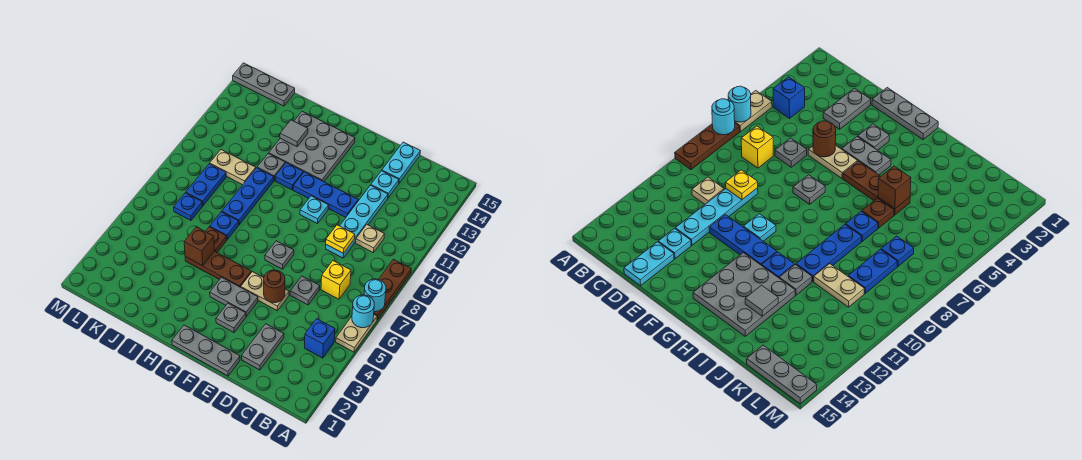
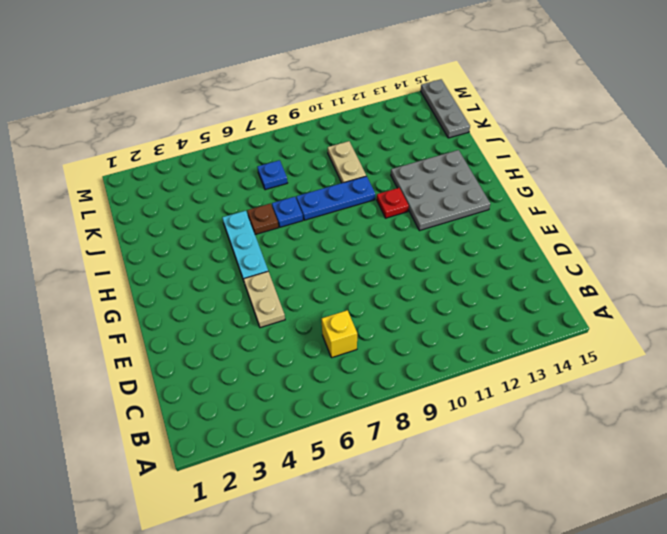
cyan plate G5:I5 level 1 -> brown plate G5:I5 level 1
red plate H11 level 1 -> blue plate H11 level 1
none -> tan plate A5:A6 level 1
none -> brown plate A7:A9 level 1
none -> blue brick B4 level 1
none -> tan plate C10 level 1

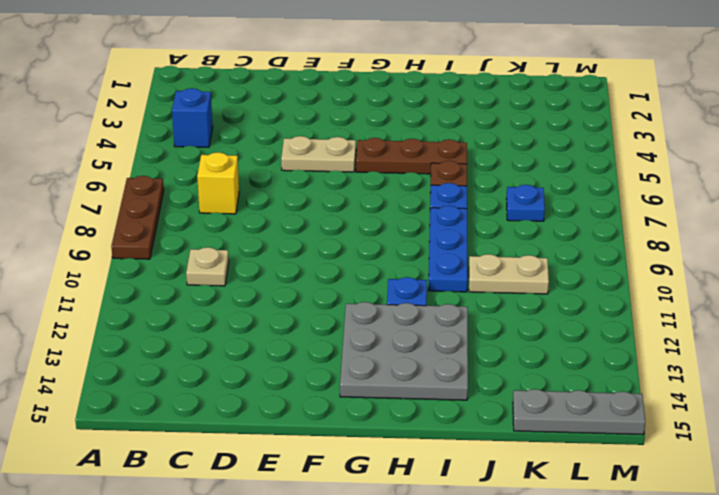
none -> tan plate A5:A6 level 1
none -> grey plate D2:D3 level 1
none -> grey plate D6 level 1
none -> cyan plate D9:D12 level 1

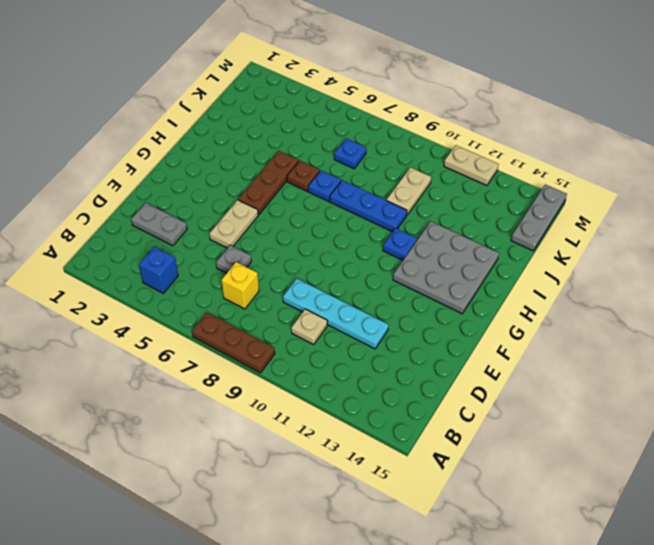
tan plate M11:M12 level 1 -> tan plate A5:A6 level 1
none -> cyan plate D13 level 1
none -> cyan plate D14:D15 level 1
none -> grey plate E1:G1 level 1
none -> blue plate E11:G11 level 1

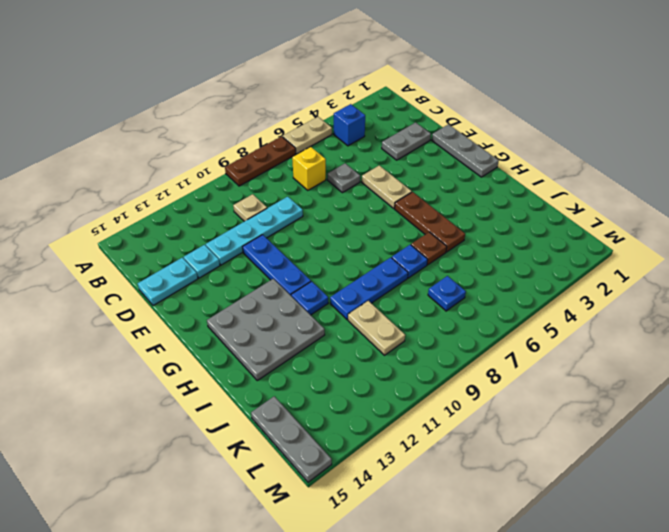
none -> grey plate F3 level 1
none -> grey plate F4:G4 level 1
none -> grey plate F7 level 1
none -> cyan plate F10 level 1

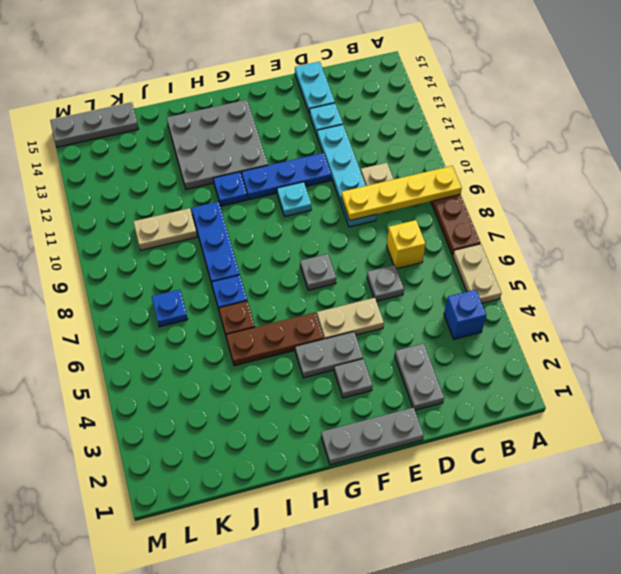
yellow plate A9:D9 level 2 -> yellow plate D9 level 2
none -> grey plate I11 level 1
none -> blue plate K8:K9 level 1
none -> cyan round brick A6 level 2
none -> cyan round brick A7 level 2

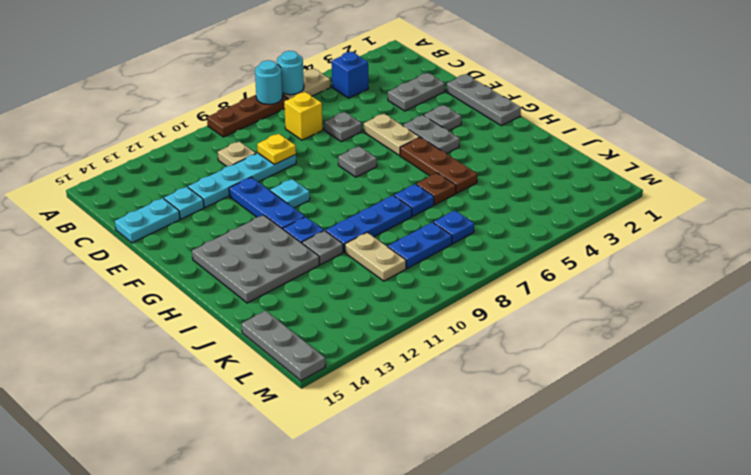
none -> brown round brick E5 level 2
none -> brown brick I5 level 2
none -> grey tile I13 level 2

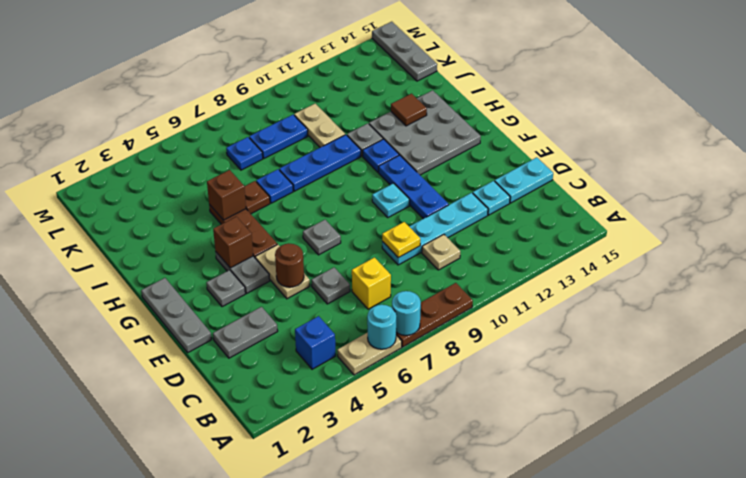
brown brick G4 level 2 -> none
brown tile I13 level 2 -> grey tile I13 level 2

